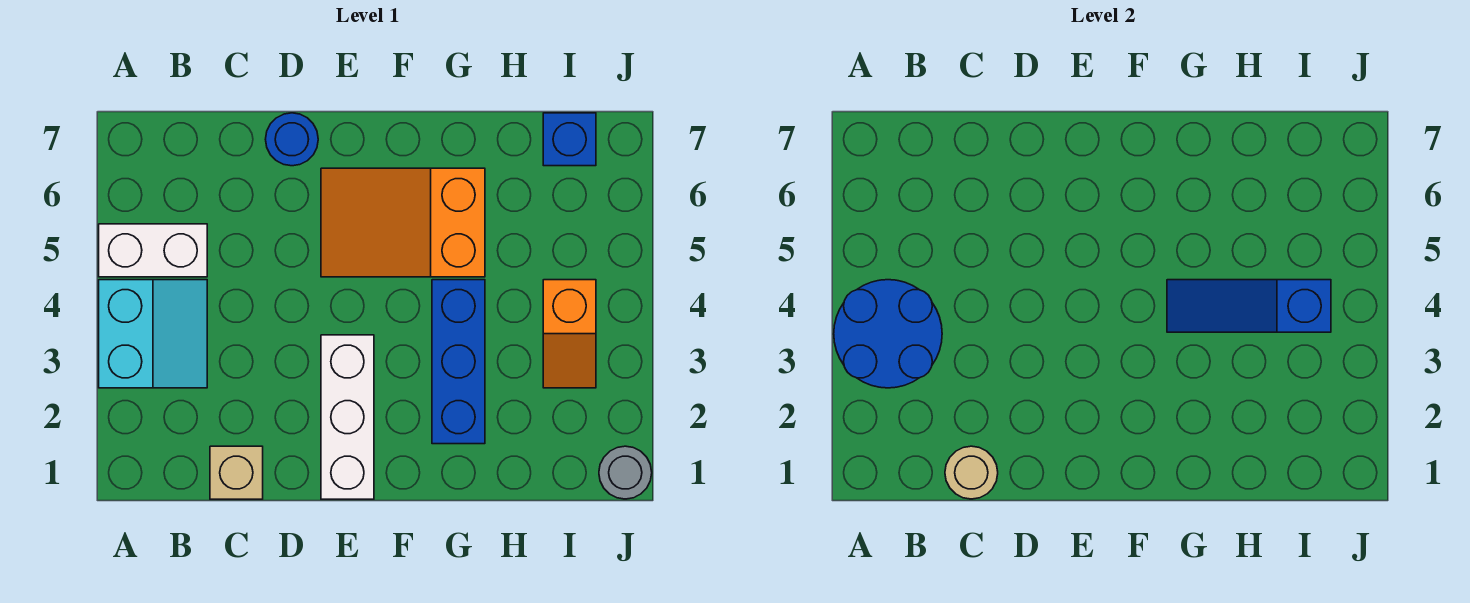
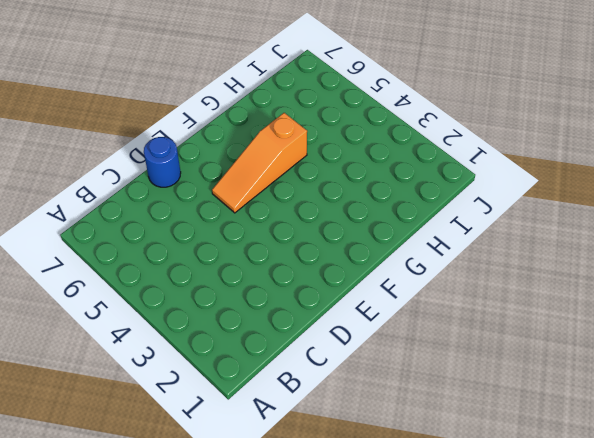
orange slope E5:G5 level 1 top G -> orange slope E5:G6 level 1 top G
none -> cyan slope A3:B4 level 1 top A
none -> white brick A5:B5 level 1
none -> tan brick C1 level 1

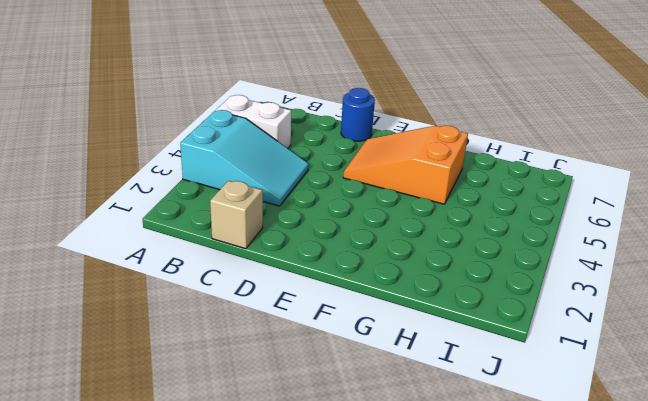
cyan slope A3:C4 level 1 top A -> cyan slope A3:B4 level 1 top A
none -> white brick E1:E3 level 1
none -> blue brick G2:G4 level 1
none -> orange slope I3:I4 level 1 top 4

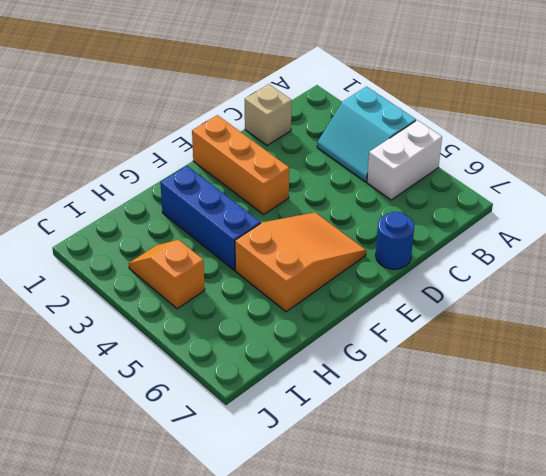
orange brick E1:E3 level 1 -> white brick E1:E3 level 1
none -> blue brick I7 level 1
none -> grey round brick J1 level 1
none -> blue round brick A3:B4 level 2

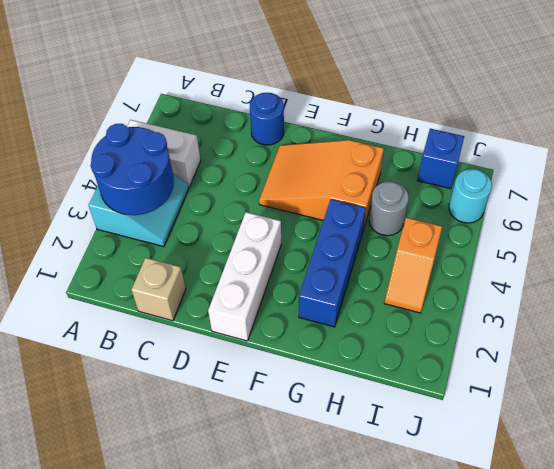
grey round brick H5 level 1 -> grey round brick J1 level 1
cyan round brick J6 level 1 -> none
none -> tan round brick C1 level 2
none -> blue slope G4:I4 level 2 top I

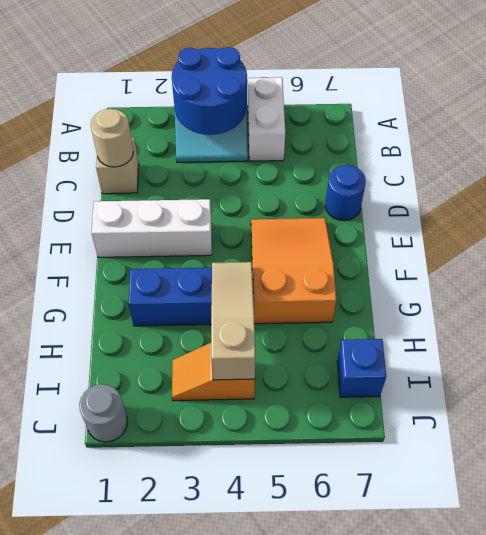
tan slope G4:I4 level 2 top I -> blue slope G4:I4 level 2 top I

